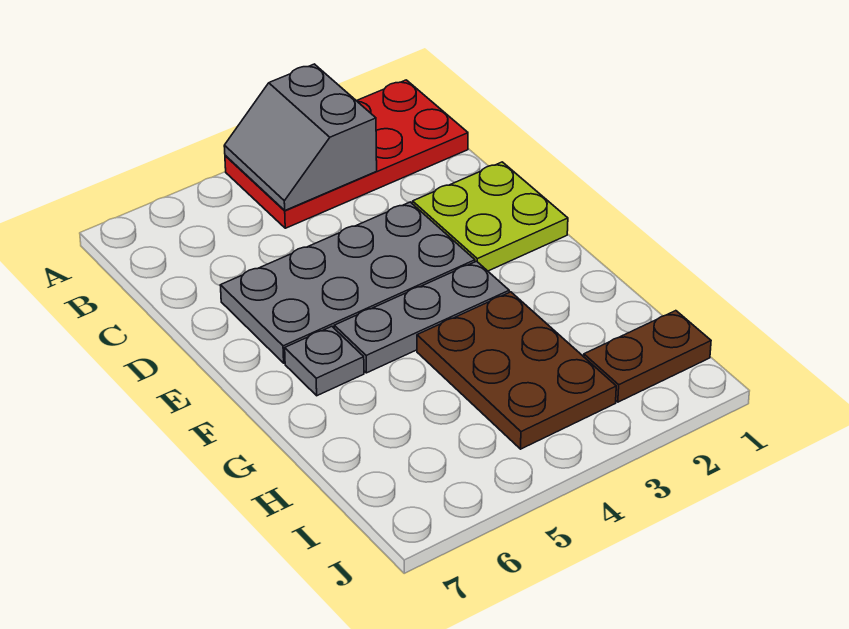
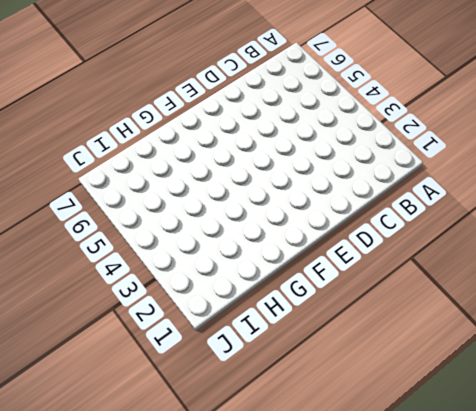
none -> red plate A1:B4 level 1
none -> lime plate D1:E2 level 1

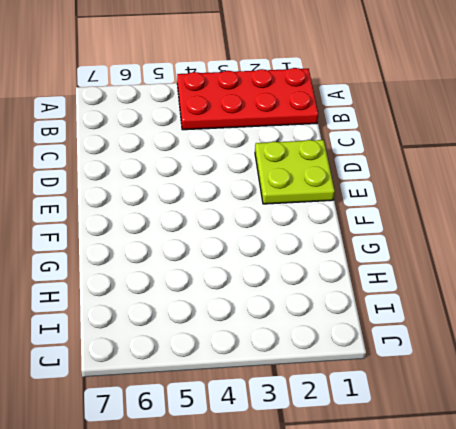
none -> grey plate D3:E6 level 1
none -> grey plate F3:F5 level 1

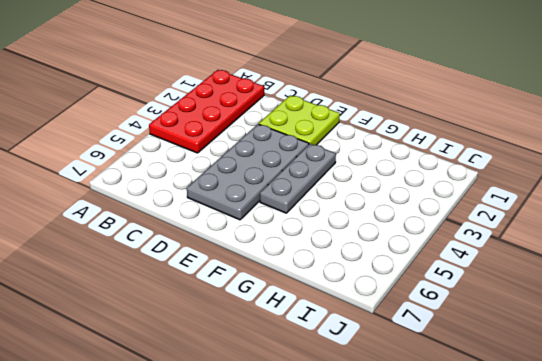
none -> grey plate F6 level 1
none -> brown plate G3:I4 level 1

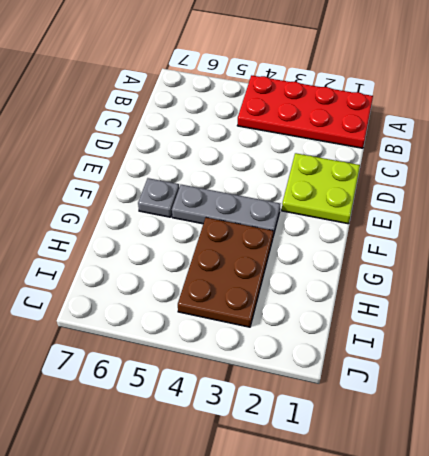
none -> grey plate D3:E6 level 1
none -> brown plate I1:I2 level 1

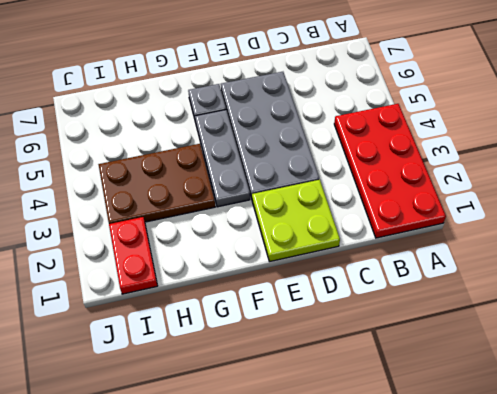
red plate I1:I2 level 1 -> brown plate I1:I2 level 1
none -> grey slope A3:B4 level 2 top 3

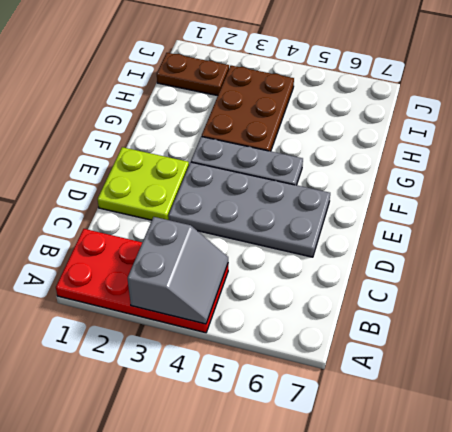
none -> grey plate F6 level 1

